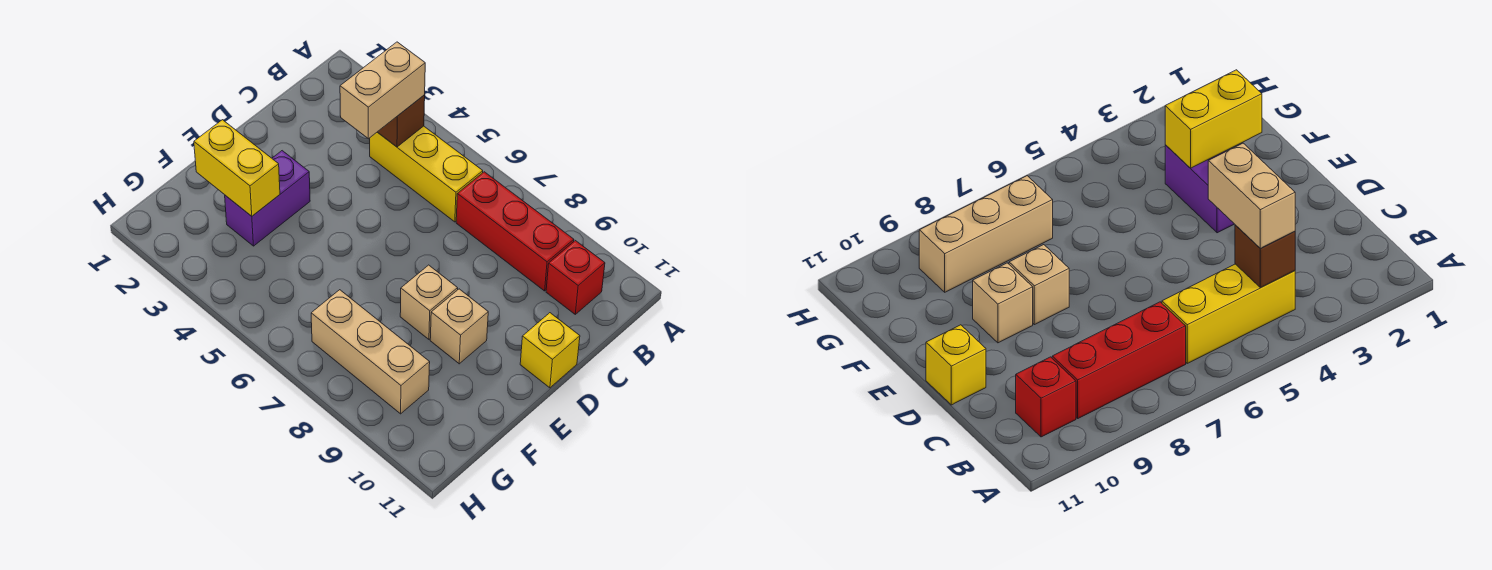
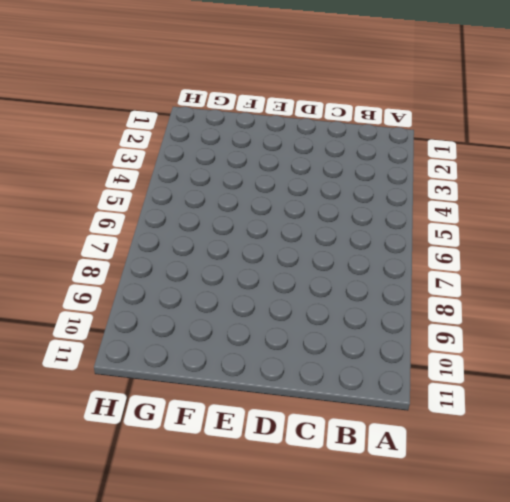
none -> yellow brick B4:B6 level 1
none -> red brick B7:B9 level 1

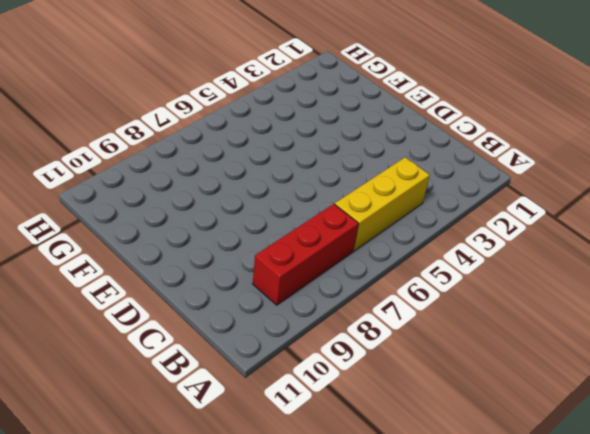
none -> red brick B10 level 1
none -> yellow brick D11 level 1

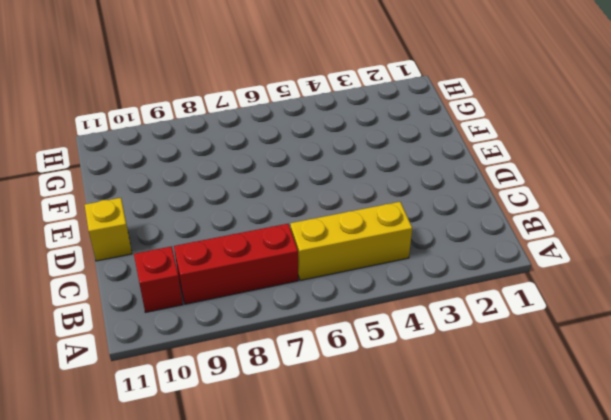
none -> purple brick E3:F3 level 1
none -> tan brick E8 level 1

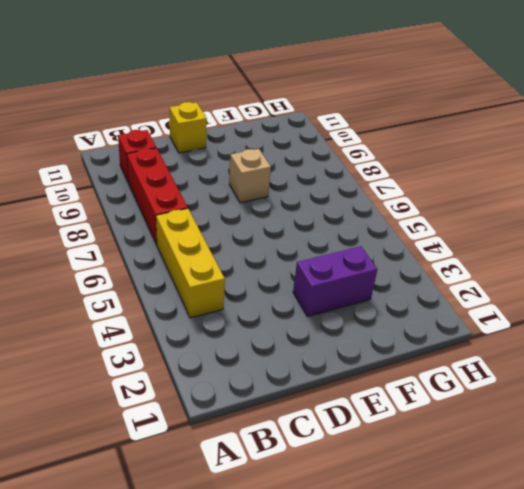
none -> tan brick E9 level 1
none -> tan brick G7:G9 level 1

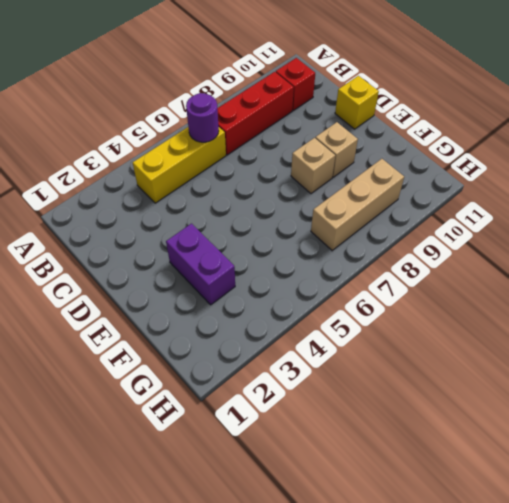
purple round brick B6 level 2 -> none
none -> brown brick B4 level 2
none -> yellow brick F2:F3 level 2

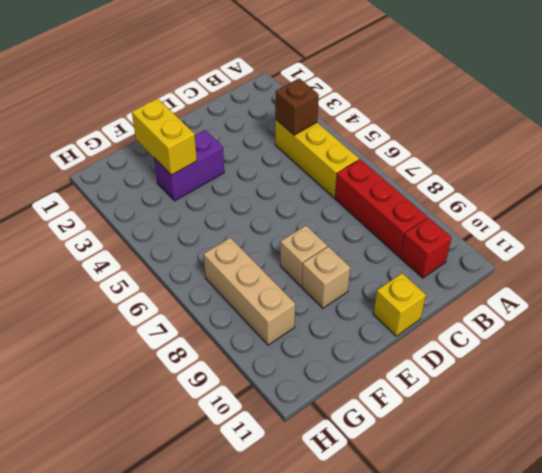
none -> tan brick B4:C4 level 3

